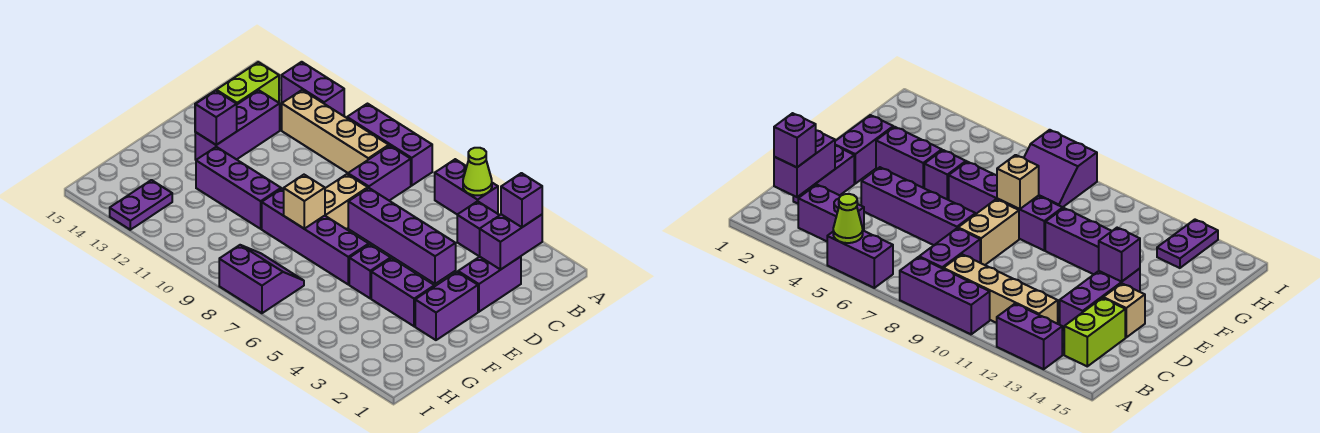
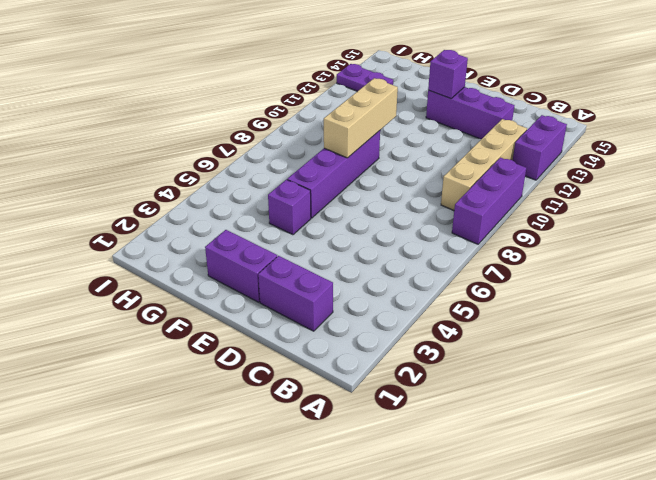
tan brick F8:F10 level 2 -> tan brick F8 level 2
none -> purple brick A5:A6 level 1
none -> purple brick B3:B4 level 1
none -> purple brick B8:C8 level 1

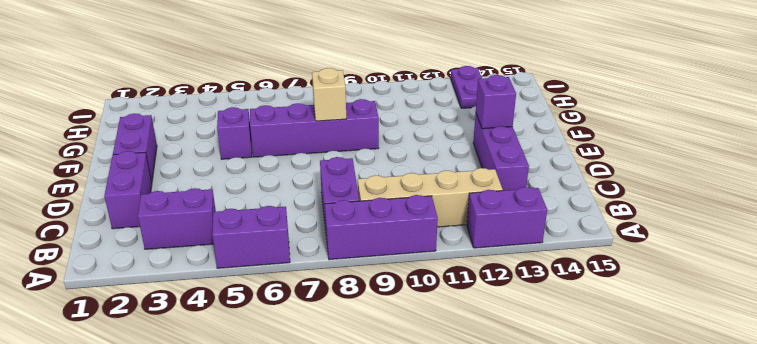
none -> lime brick B14:C14 level 1
none -> purple brick D4:D7 level 1
none -> tan brick D8:E8 level 1

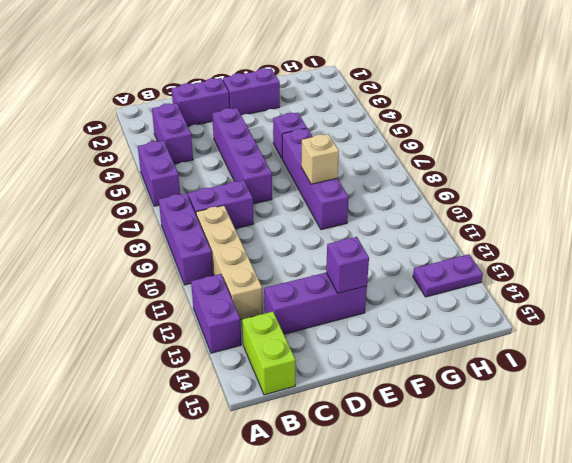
lime brick B14:B15 level 1 -> lime brick B14:C14 level 1
none -> tan brick D8:E8 level 1
none -> tan brick D14 level 1
none -> purple brick F3:F4 level 1

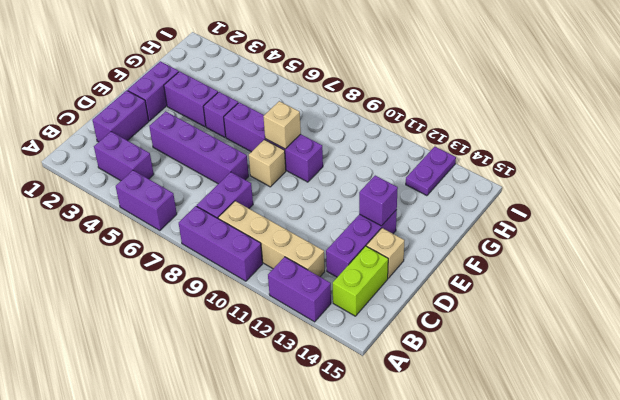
tan brick E8 level 1 -> tan brick D8:E8 level 1
none -> purple brick F10:F12 level 1
none -> purple slope H7:I8 level 1 top I
none -> lime cone A5 level 2

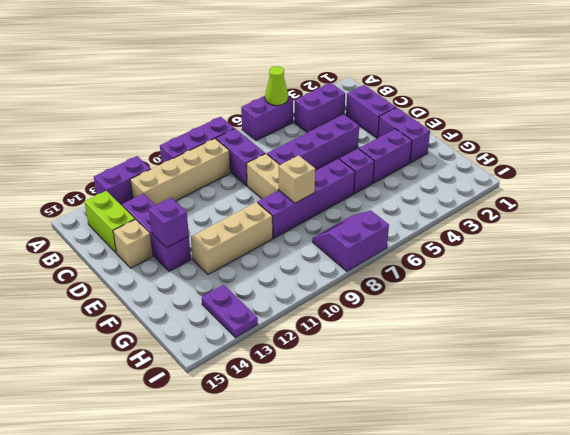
tan brick F10:F12 level 1 -> purple brick F10:F12 level 1
none -> purple brick B2:C2 level 2
none -> purple brick B2 level 3

